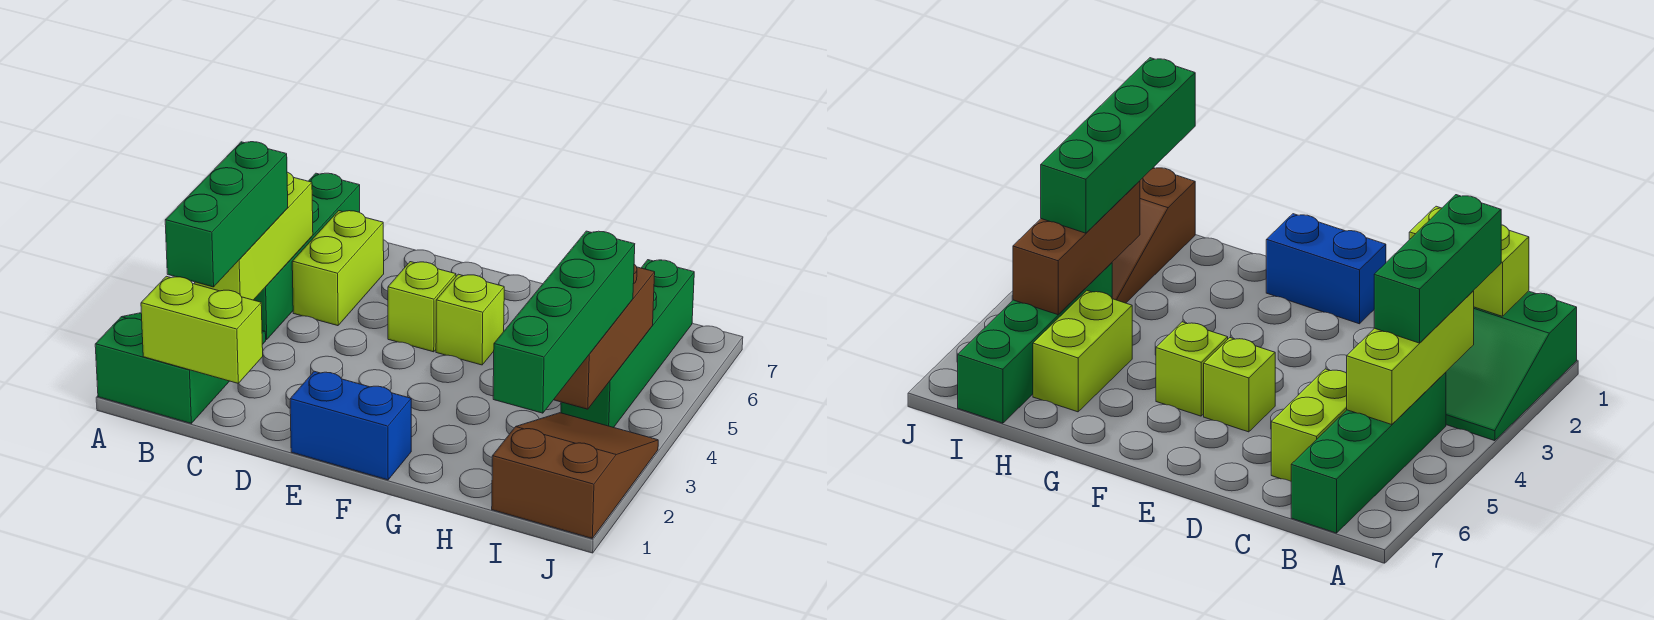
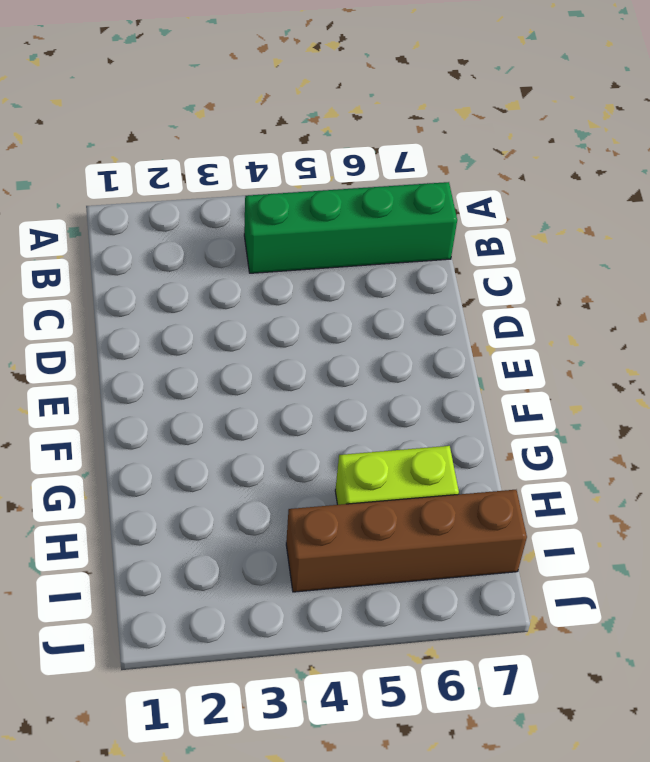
brown brick I4:I7 level 1 -> green brick I4:I7 level 1
none -> green slope A1:B3 level 1 top 1
none -> lime brick C5:C6 level 1
none -> blue brick E1:F1 level 1

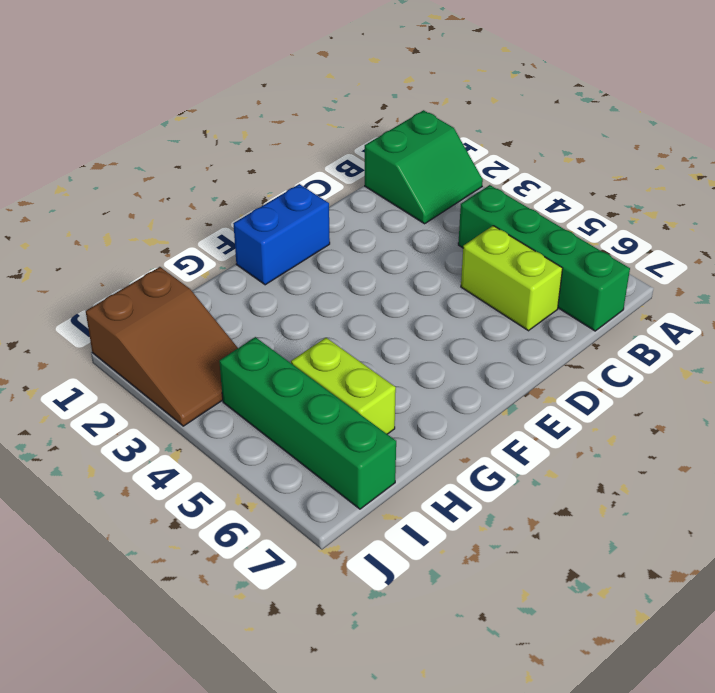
green slope A1:B2 level 1 top 1 -> green slope A1:B3 level 1 top 1
none -> lime brick E5 level 1
none -> lime brick F5 level 1
none -> lime brick B1:C1 level 2

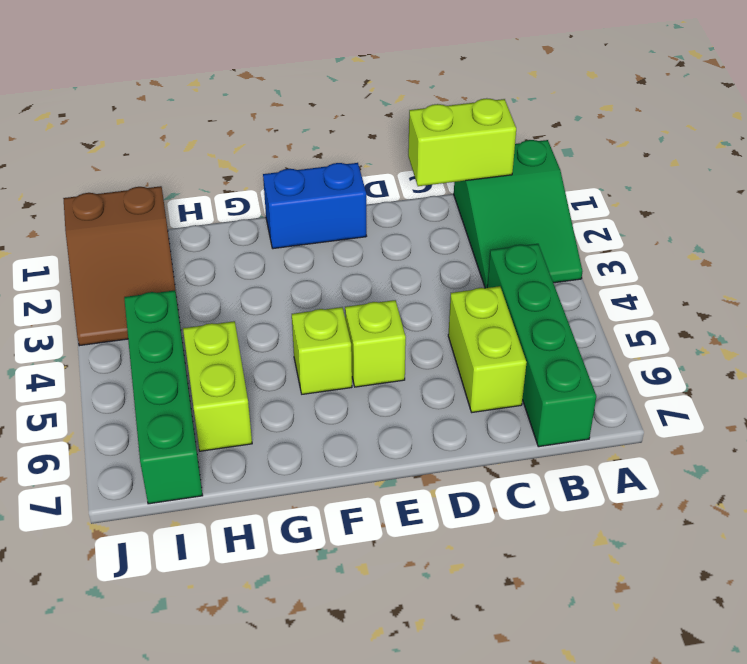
none -> lime brick B3:B5 level 2
none -> brown brick I3:I5 level 2
none -> green brick B2:B4 level 3

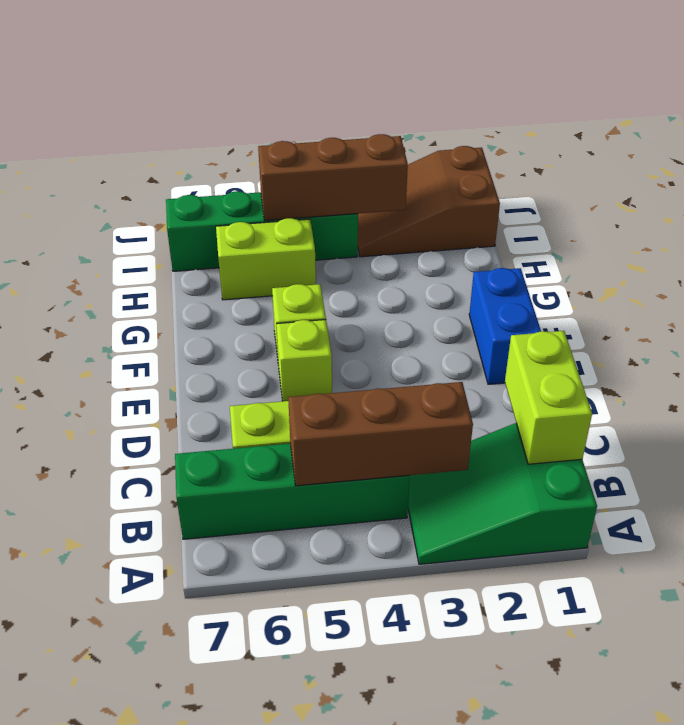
brown brick B3:B5 level 2 -> lime brick B3:B5 level 2
none -> green brick B2:B4 level 3
none -> green brick I1:I4 level 3

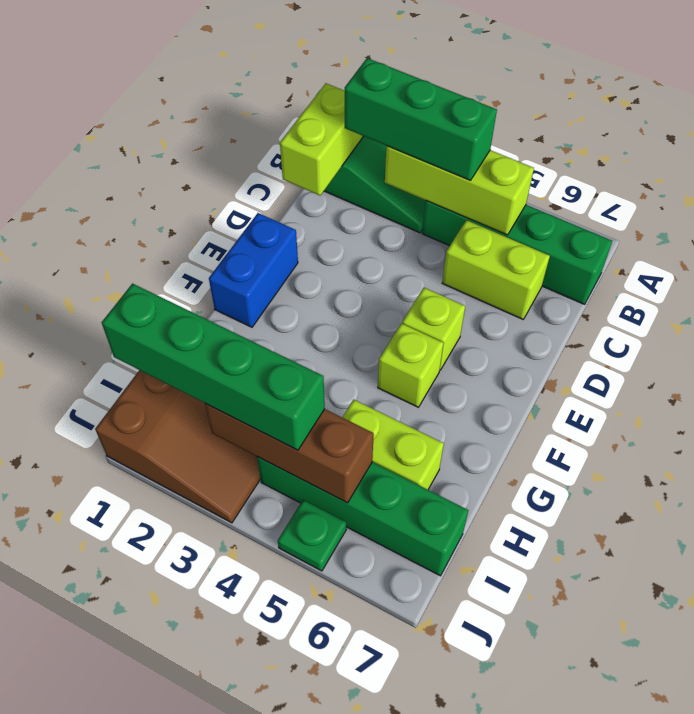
green plate J5 level 1 -> none

